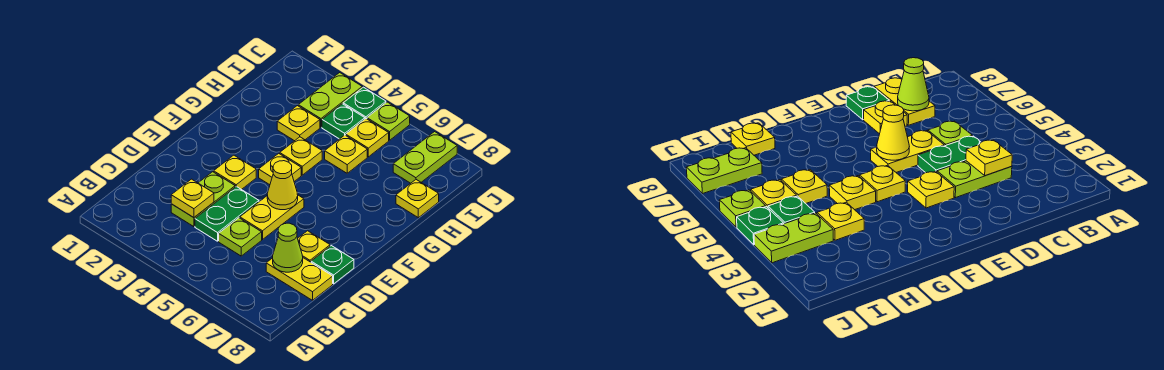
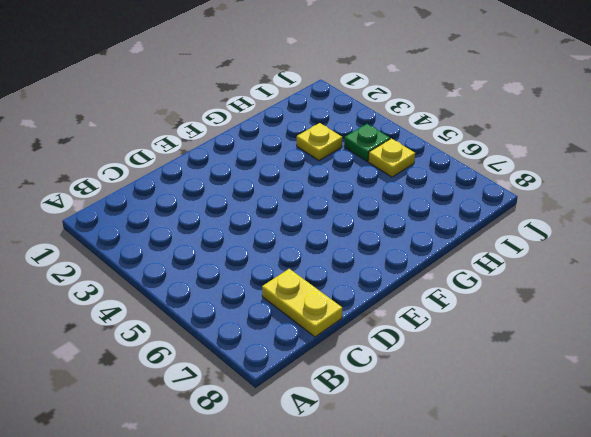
none -> lime plate C3:D3 level 1
none -> green plate C4:D4 level 1
none -> lime plate C5 level 1

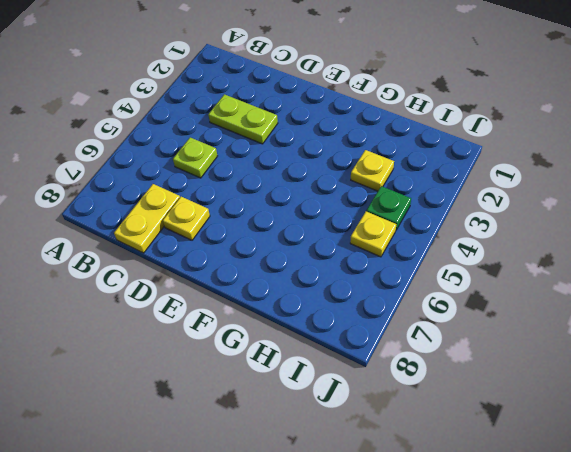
none -> green plate C4:D4 level 1
none -> yellow plate D5:E5 level 1
none -> green plate D8 level 1

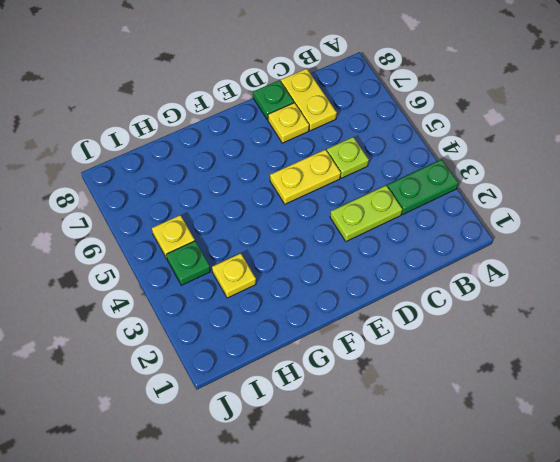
green plate A3:B3 level 1 -> green plate C4:D4 level 1
none -> yellow plate E3 level 1
none -> yellow plate F4 level 1
none -> yellow plate G4 level 1

